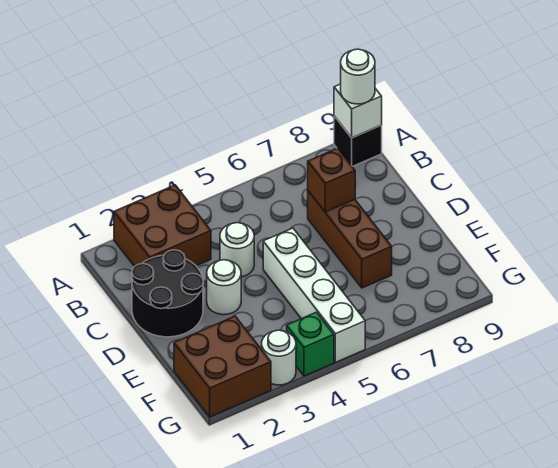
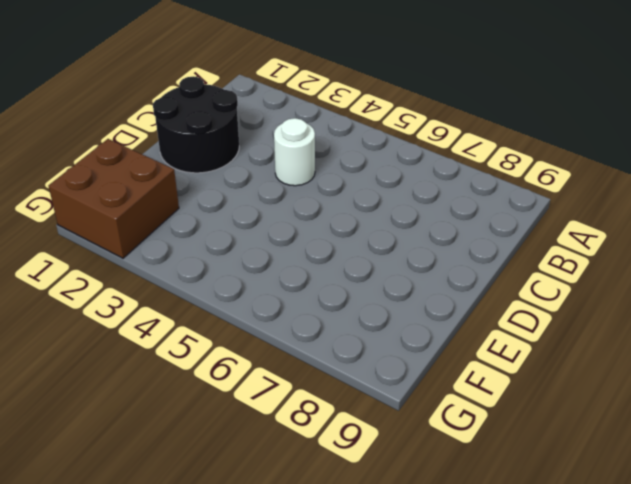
none -> brown brick A2:B3 level 1
none -> black brick A9 level 1
none -> brown brick C7:E7 level 1

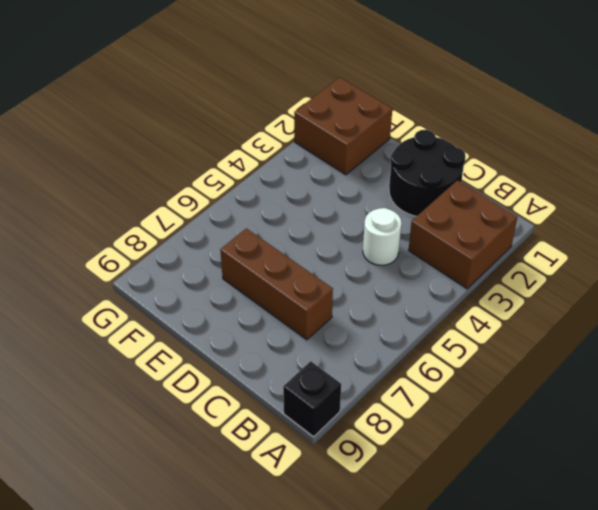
none -> white round brick D3 level 1
none -> white brick D5:G5 level 1
none -> white round brick G3 level 1

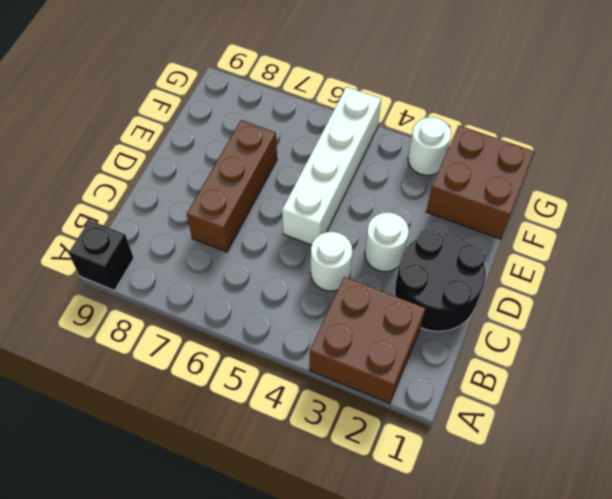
none -> green brick G4 level 1
none -> white brick A9 level 2
none -> brown brick C7 level 2

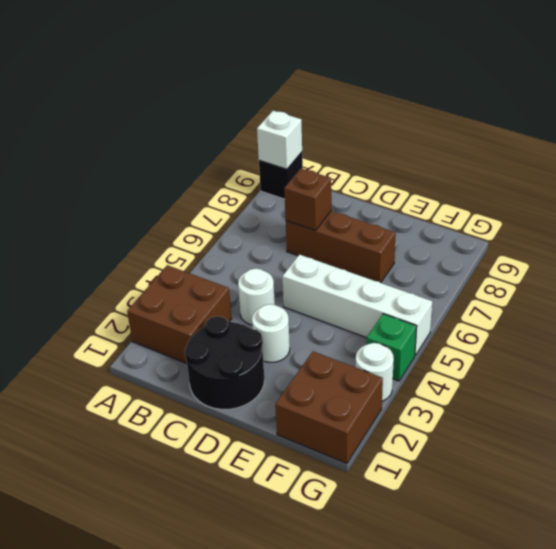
none -> white round brick A9 level 3

